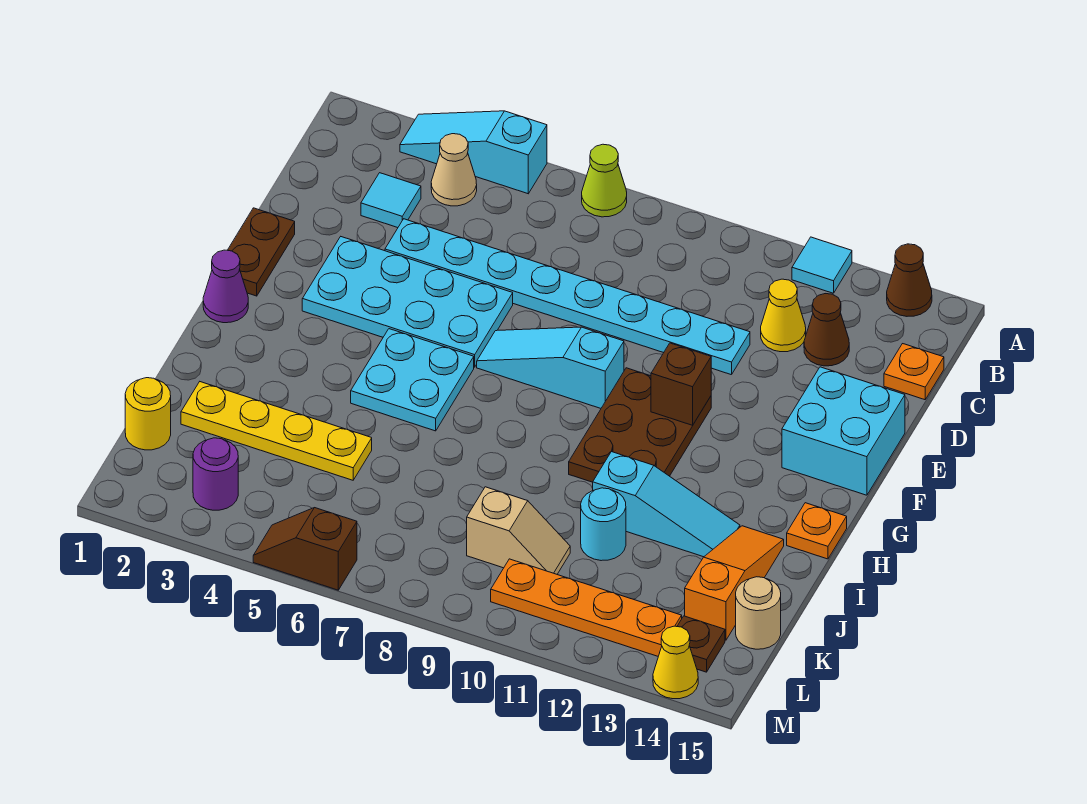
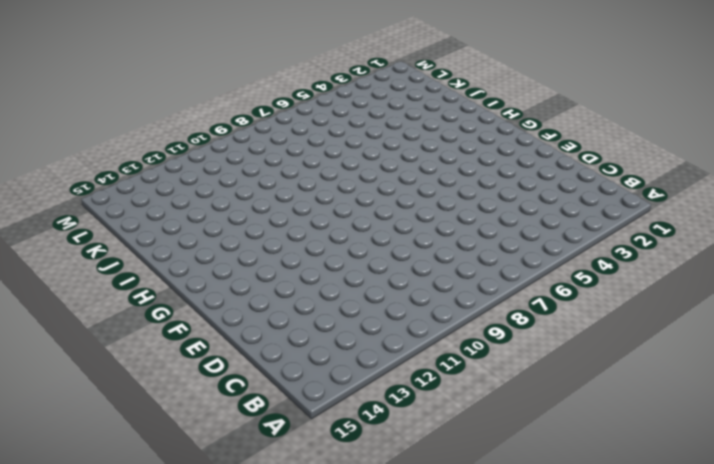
none -> cyan slope A3:A5 level 1 top 5
none -> lime cone A7 level 1
none -> cyan tile A12 level 1
none -> brown cone A14 level 1

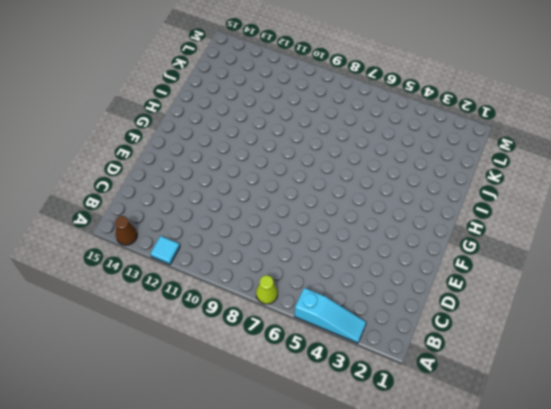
none -> tan cone B4 level 1
none -> cyan tile C3 level 1
none -> yellow cone C12 level 1
none -> brown cone C13 level 1

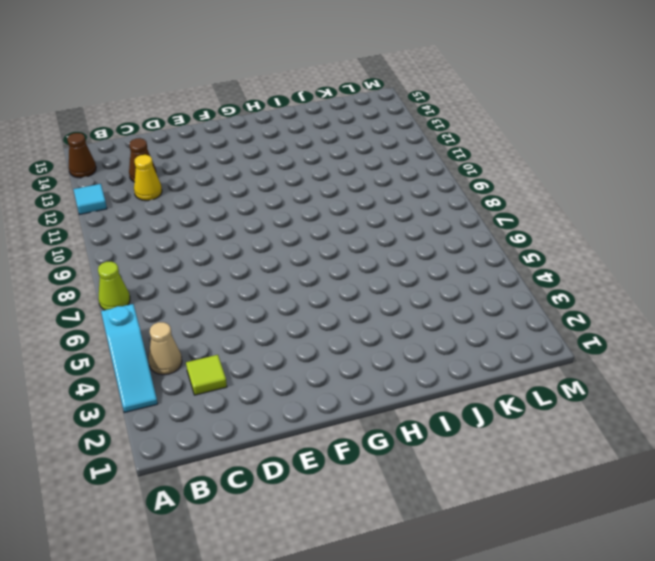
lime tile C3 level 1 -> cyan tile C3 level 1
none -> orange plate C15 level 1
none -> cyan plate D4:D11 level 1
none -> brown plate E1:F1 level 1
none -> cyan plate E3:F6 level 1

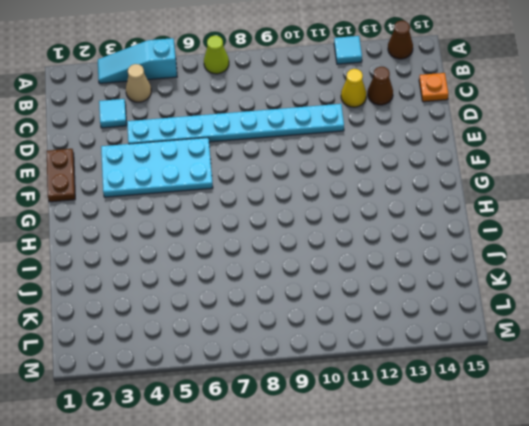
none -> cyan brick E14:F15 level 1
none -> cyan slope F7:F9 level 1 top 9
none -> brown plate F10:H11 level 1
none -> purple cone G1 level 1

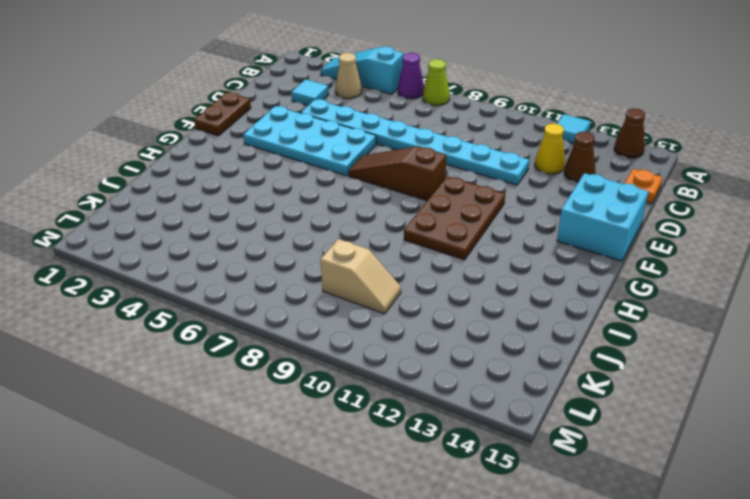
purple cone A6 level 1 -> purple cone G1 level 1
brown slope F7:F9 level 1 top 9 -> cyan slope F7:F9 level 1 top 9
none -> cyan plate G5:H6 level 1
none -> orange plate H15 level 1
none -> cyan slope I11:I13 level 1 top 11
none -> orange slope I14:K14 level 1 top K

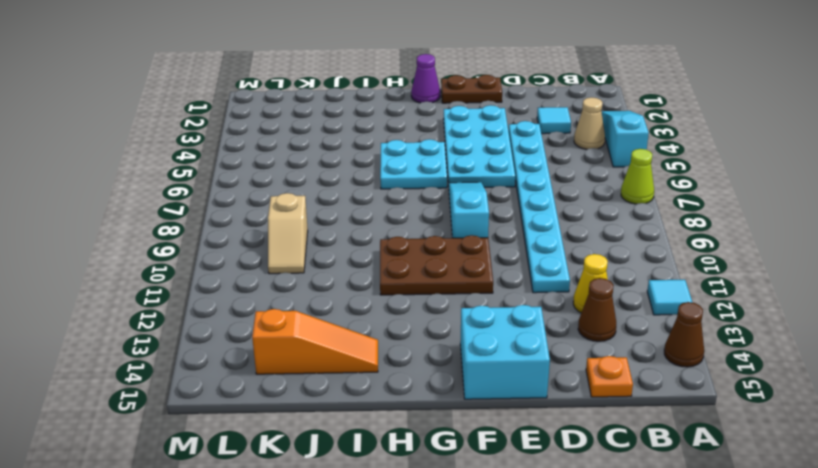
none -> orange plate H15 level 1
none -> cyan slope I11:I13 level 1 top 11
none -> yellow plate J2:J5 level 1
none -> cyan round brick J11 level 1

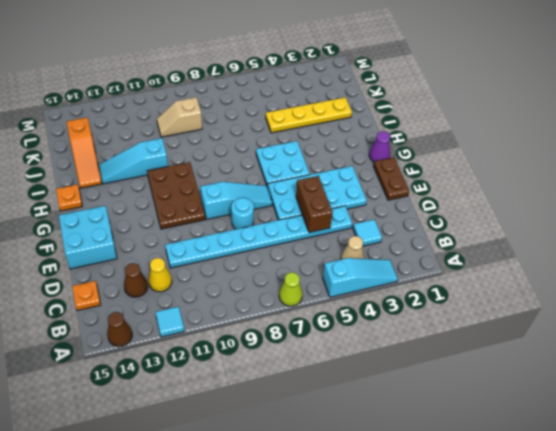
brown brick D5:E5 level 2 -> none
cyan round brick E8 level 1 -> cyan round brick J11 level 1
none -> yellow round brick K1 level 1
none -> tan round brick K15 level 1
none -> purple round brick L3 level 1
none -> orange plate L10:L13 level 1

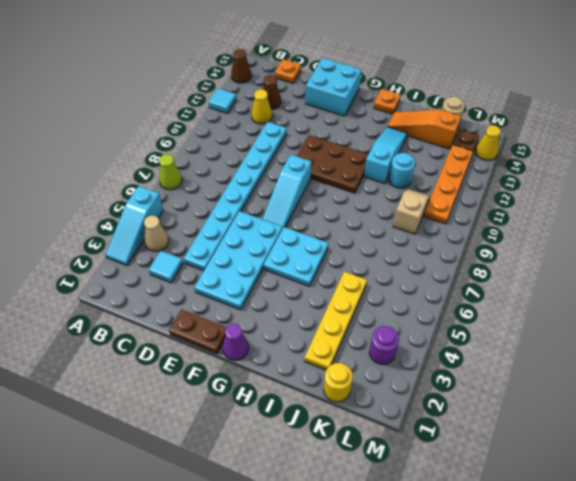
none -> brown slope M5:M6 level 1 top 6
none -> brown brick F11 level 2

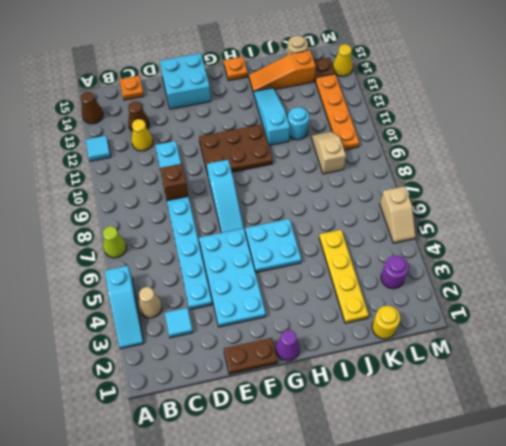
brown brick D9 level 2 -> brown brick F11 level 2
tan slope M5:M6 level 1 top 6 -> brown slope M5:M6 level 1 top 6

